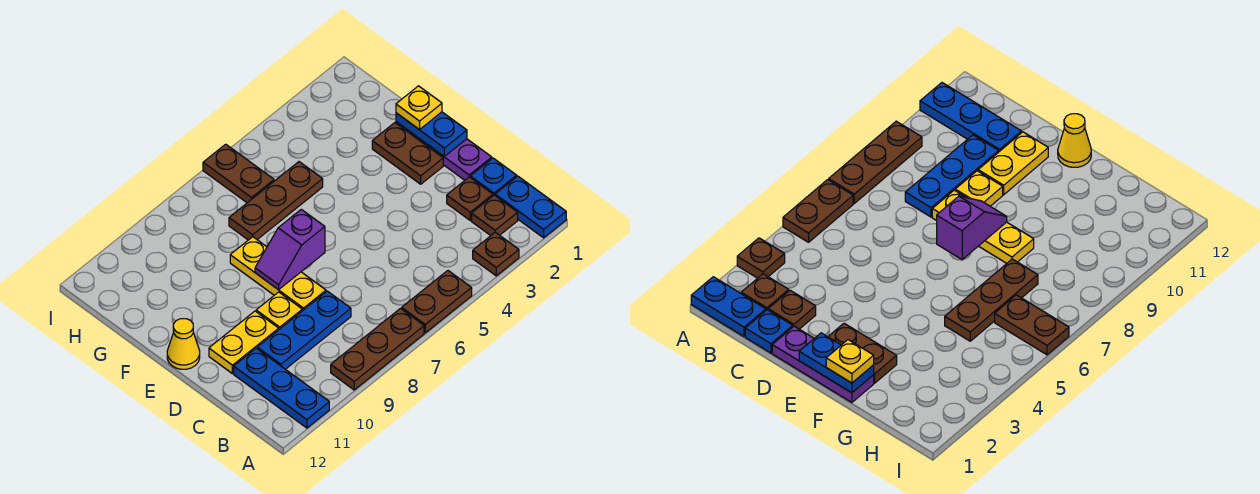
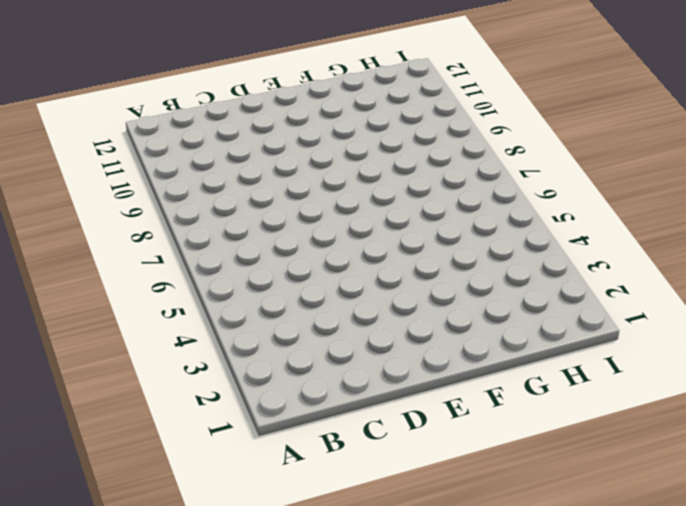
none -> blue plate A1:B1 level 1
none -> brown plate A3 level 1
none -> brown plate A5:A6 level 1

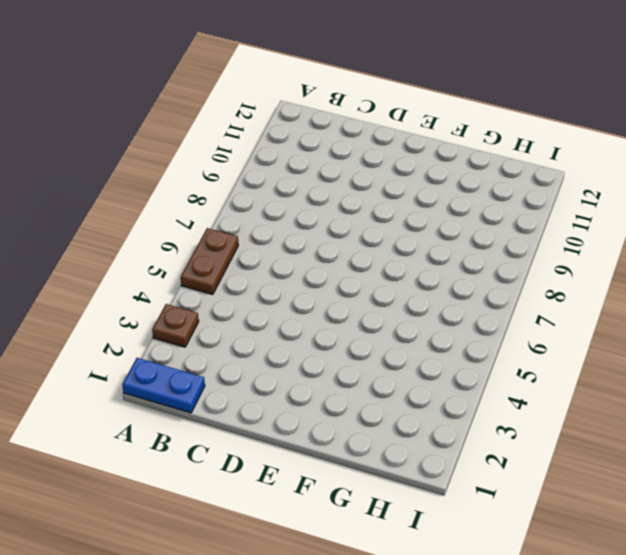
none -> brown plate A7:A9 level 1
none -> blue plate A11:C11 level 1
none -> brown plate B2 level 1

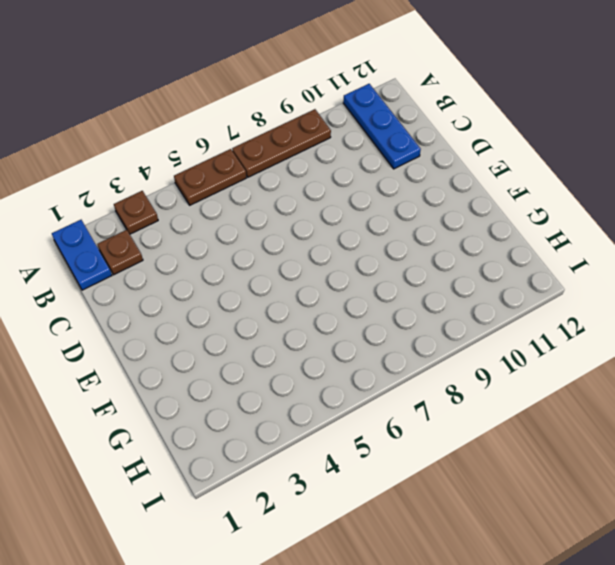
none -> blue plate C1 level 1
none -> brown plate C2 level 1
none -> blue plate C8:C10 level 1

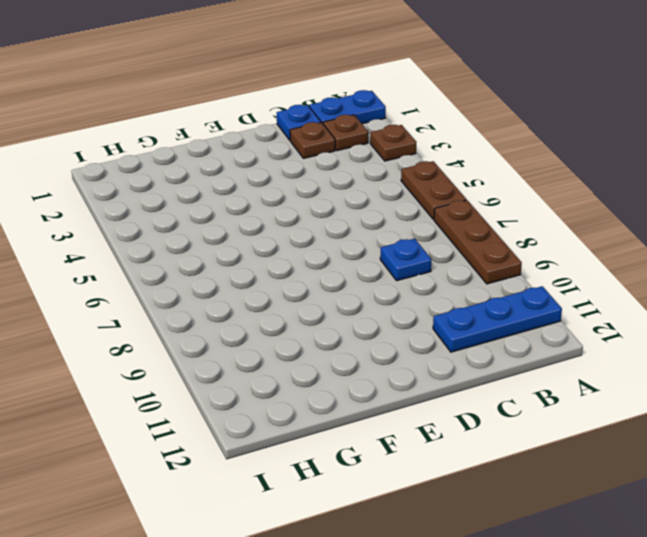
blue plate C8 level 1 -> blue plate C8:C10 level 1
none -> purple plate D1:F1 level 1
none -> yellow plate D8:F8 level 1
none -> yellow plate D9 level 1

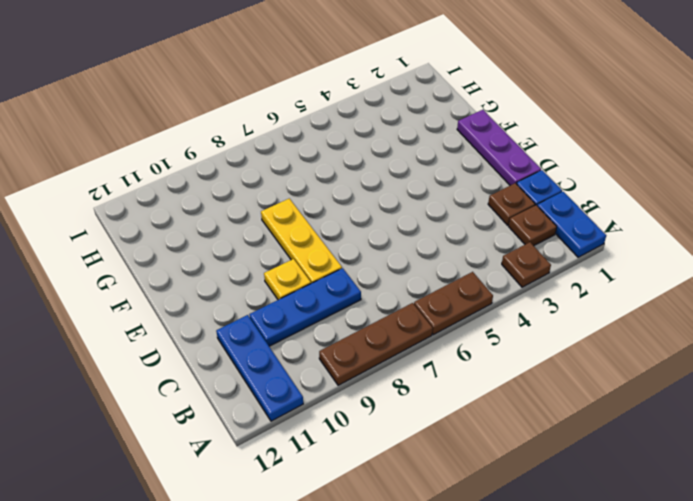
none -> yellow plate D10:D11 level 1
none -> brown plate E2:F2 level 1
none -> yellow cone E12 level 1

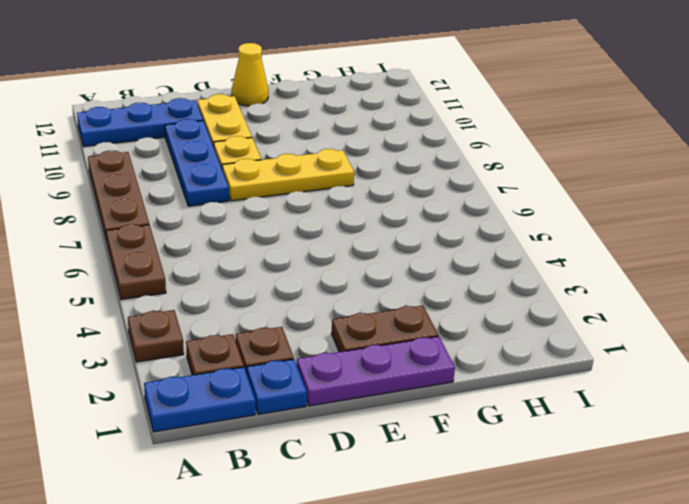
none -> brown plate G5:G7 level 1
none -> brown plate H6:I6 level 1
none -> blue plate E1:F1 level 2

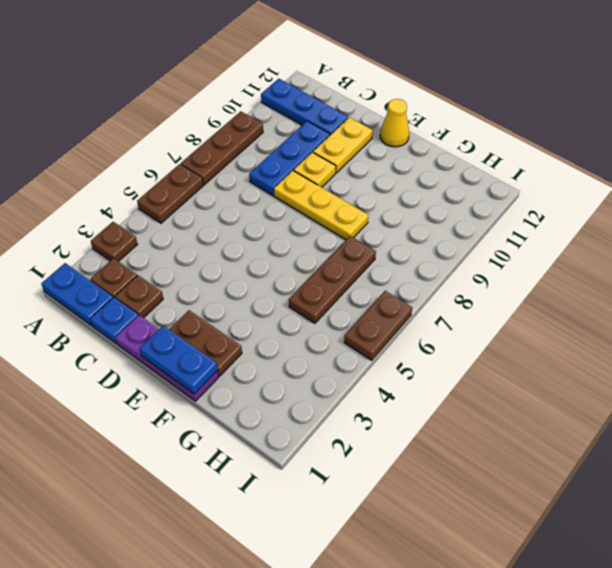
brown plate I5:I6 level 1 -> brown plate H6:I6 level 1
none -> purple slope E7:E8 level 2 top 7
none -> yellow plate F1 level 3

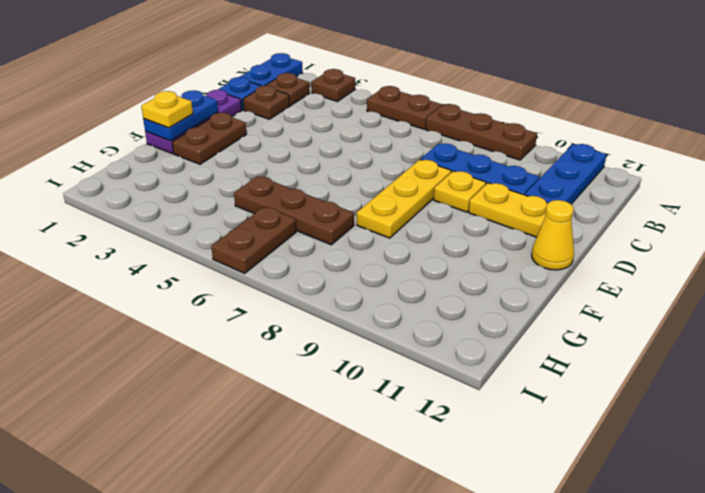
none -> purple slope E7:E8 level 2 top 7

